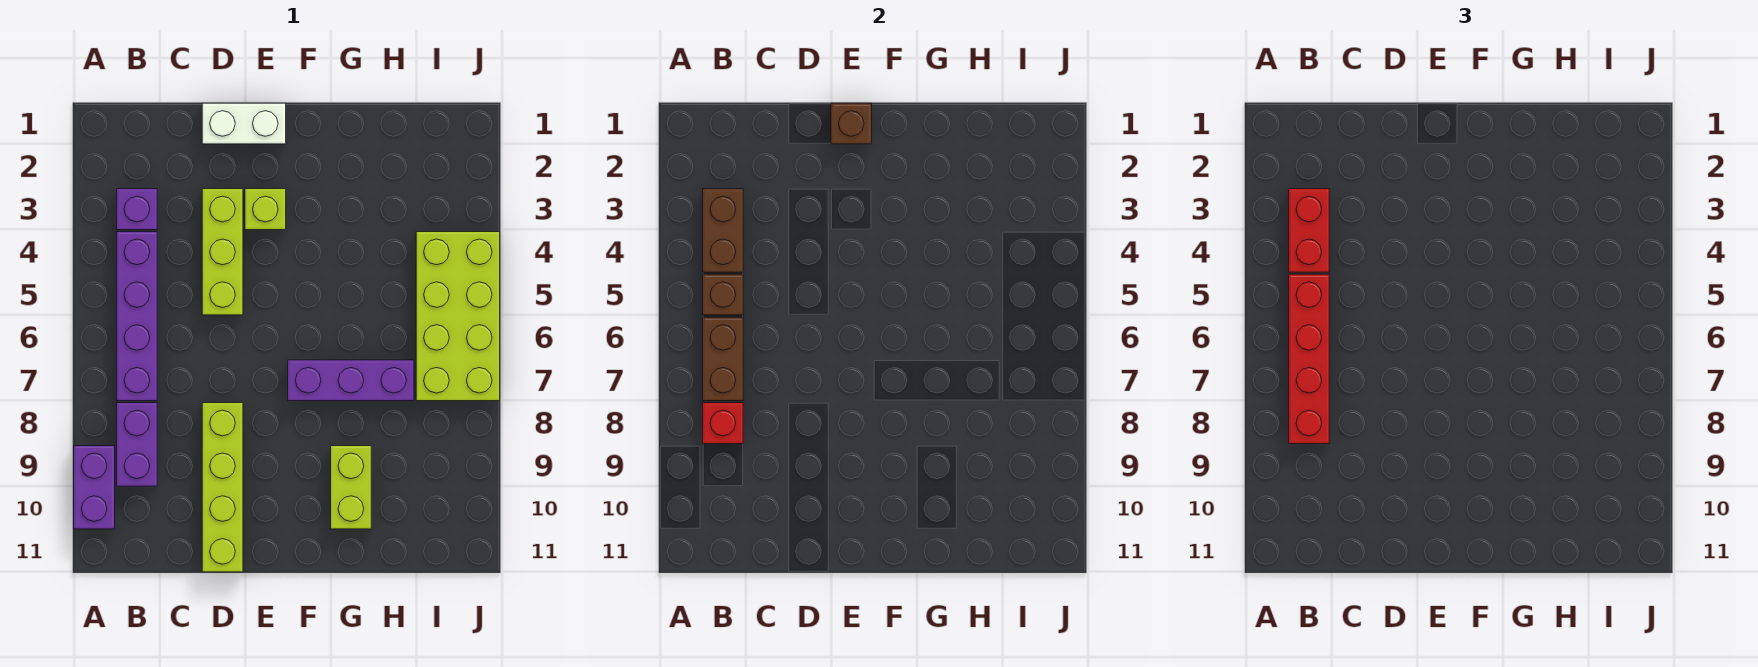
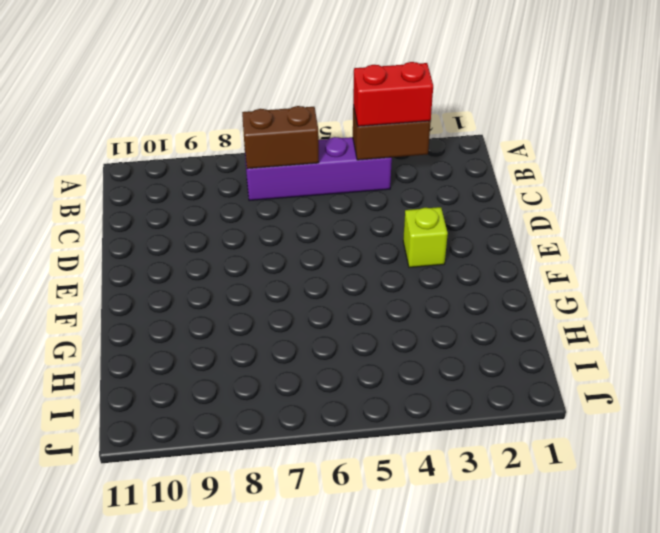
none -> purple brick A9:A10 level 1
none -> purple brick B3 level 1
none -> purple brick B8:B9 level 1

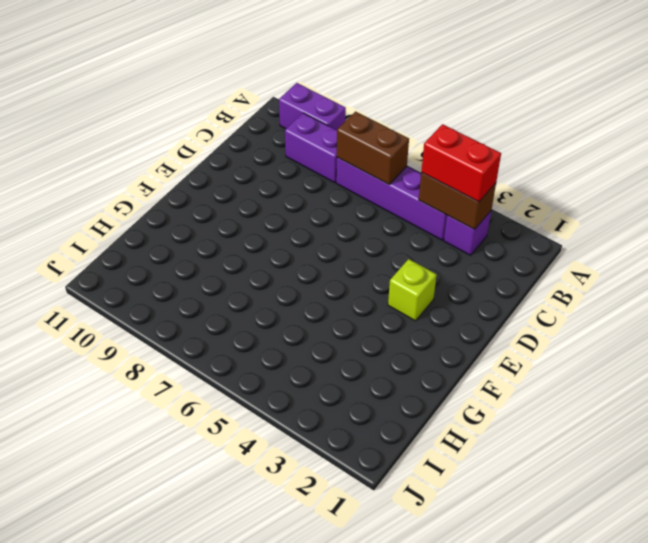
none -> white brick D1:E1 level 1
none -> lime brick D3:D5 level 1
none -> lime brick D8:D11 level 1

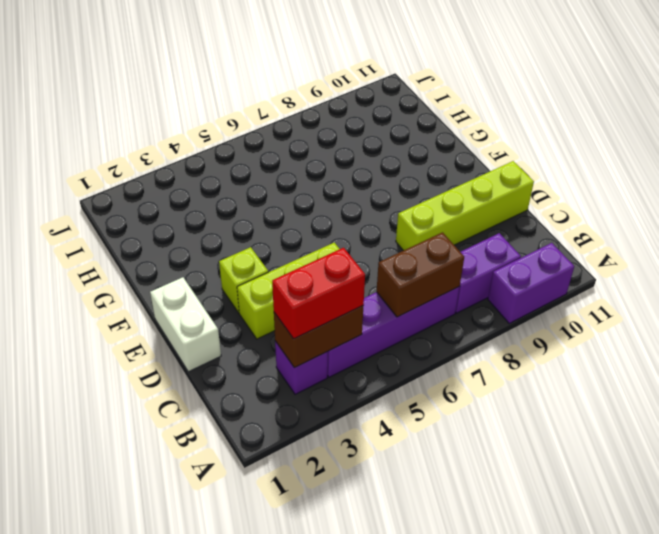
none -> purple brick F7:H7 level 1
none -> lime brick G9:G10 level 1
none -> lime brick I4:J7 level 1

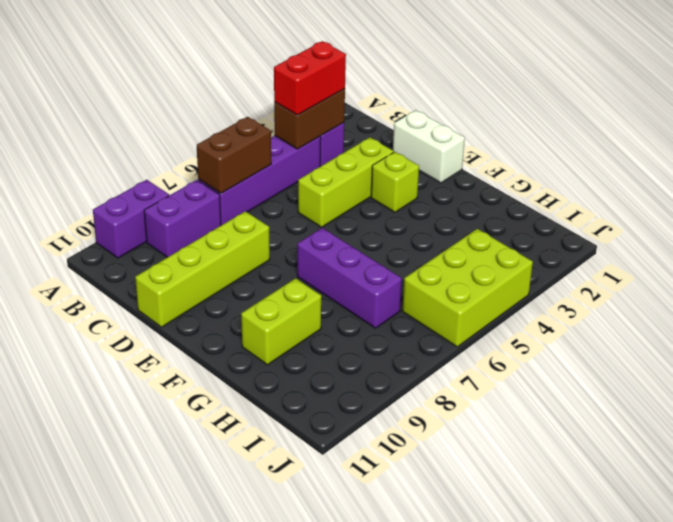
lime brick I4:J6 level 1 -> lime brick I4:J7 level 1
none -> brown brick B5 level 2
none -> red brick B8 level 2
none -> brown brick E1 level 2

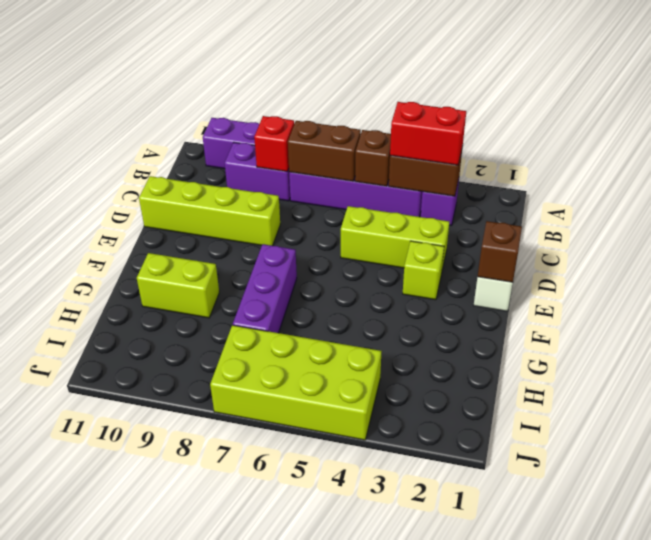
none -> red brick B5:B8 level 3

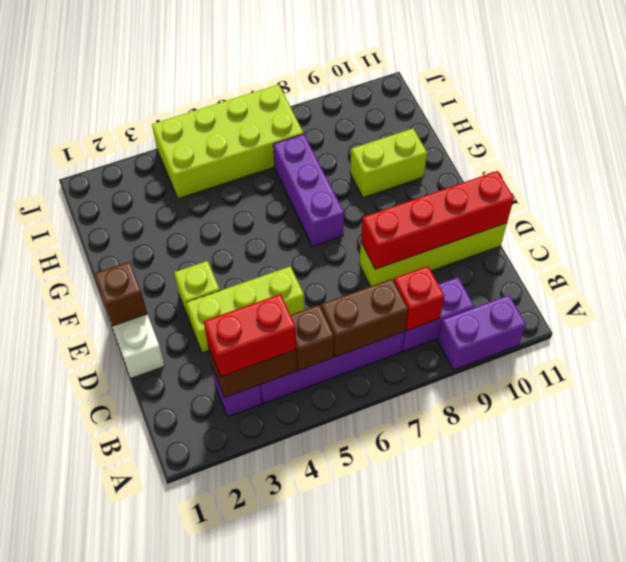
red brick D8:D11 level 2 -> red brick B5:B8 level 3

